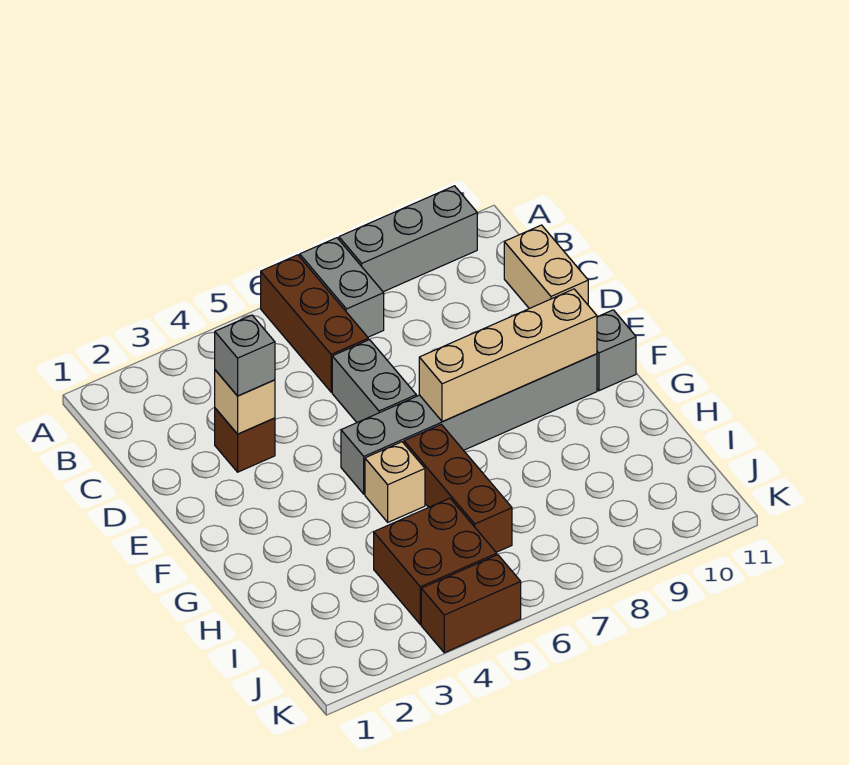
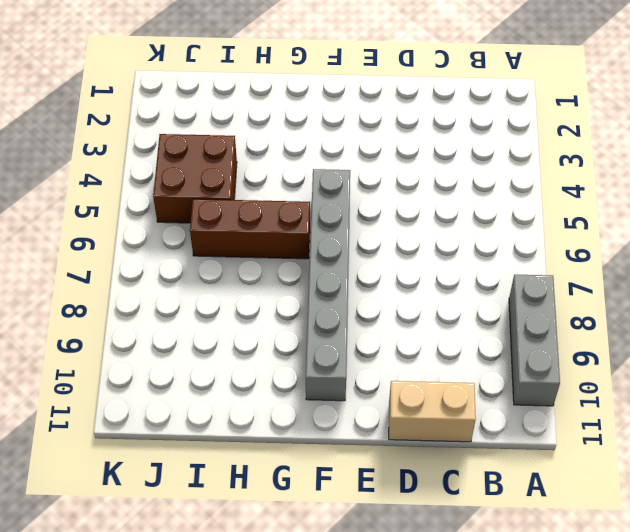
none -> brown brick A6:C6 level 1
none -> grey brick A7:B7 level 1
none -> brown brick D3 level 1

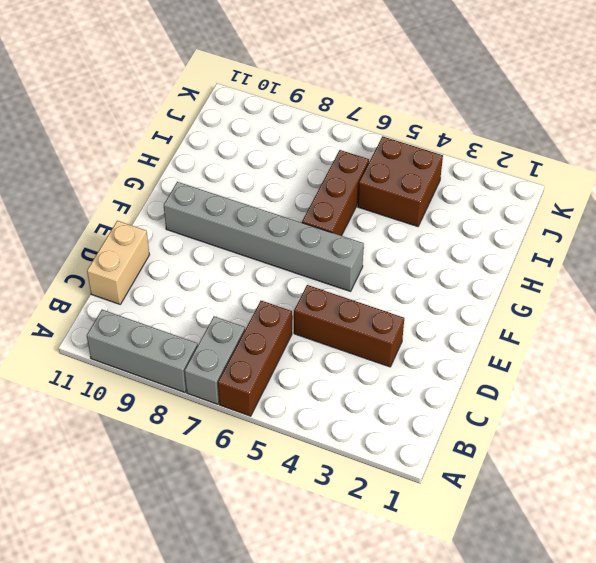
brown brick D3:D5 level 1 -> brown brick D3 level 1
none -> grey brick D6:E6 level 1
none -> grey brick F11 level 1
none -> tan brick G5 level 1

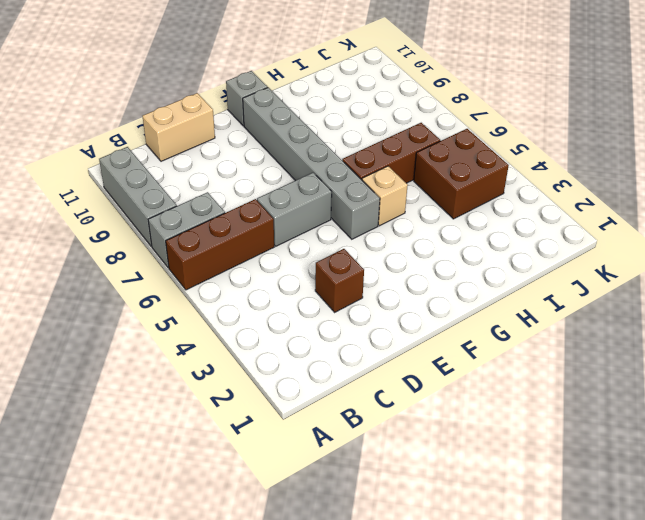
none -> brown brick K4:K5 level 1
none -> tan brick D3 level 2
none -> tan brick F7:F10 level 2

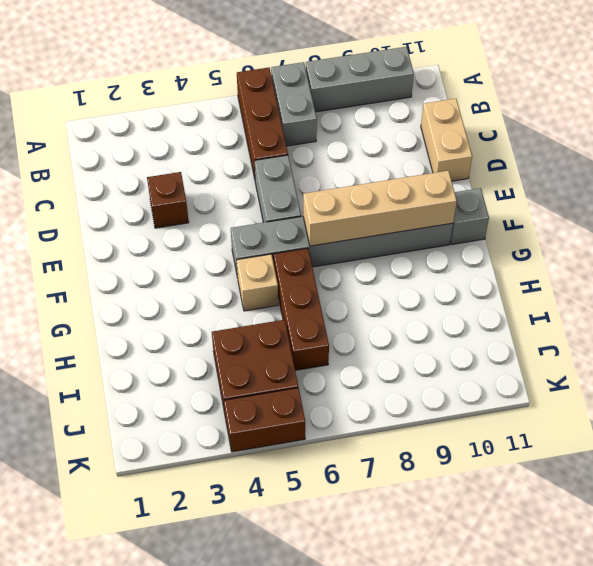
none -> tan brick D3 level 2
none -> grey brick D3 level 3

